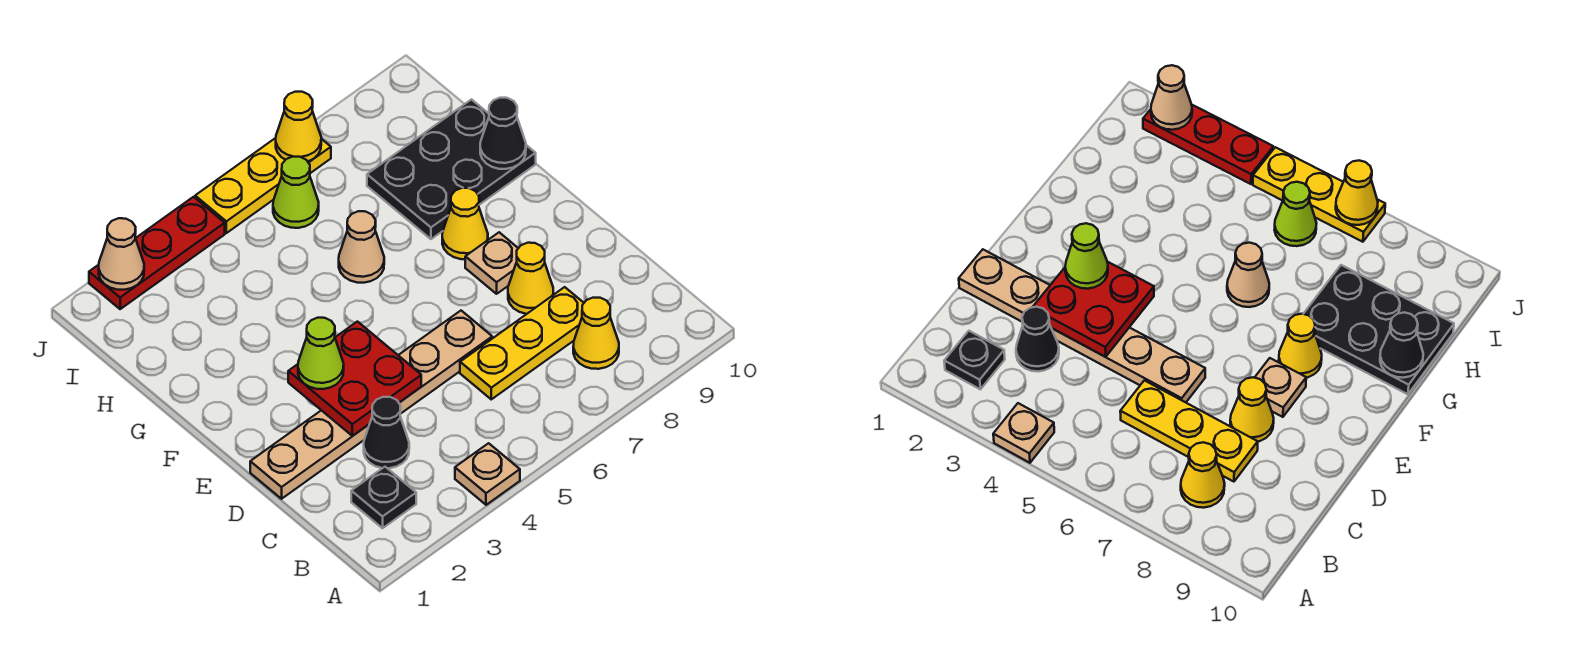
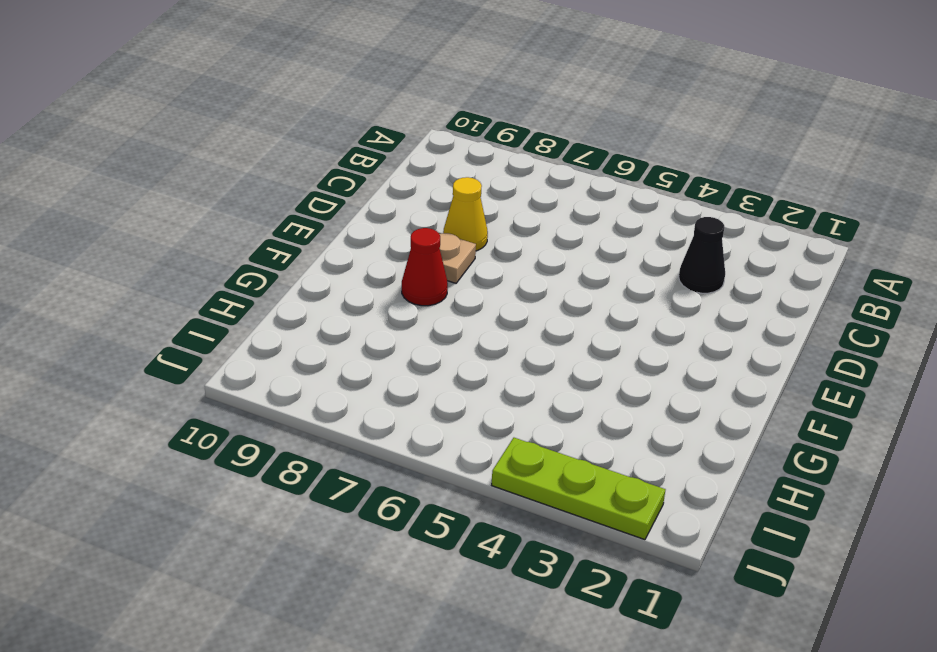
red cone F8 level 1 -> yellow cone F8 level 1
lime plate J2:J4 level 1 -> red plate J2:J4 level 1
none -> tan plate A4 level 1
none -> black plate B2 level 1
none -> yellow cone B8 level 1

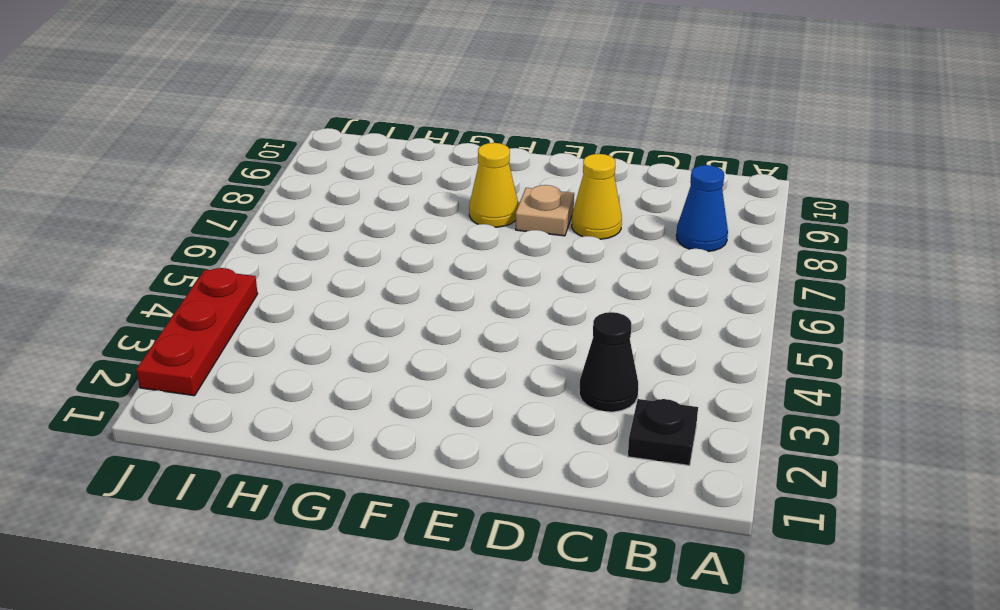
blue cone B8 level 1 -> yellow cone B8 level 1
none -> tan plate A4 level 1
none -> yellow plate C6:C8 level 1
none -> tan plate D1:D6 level 1

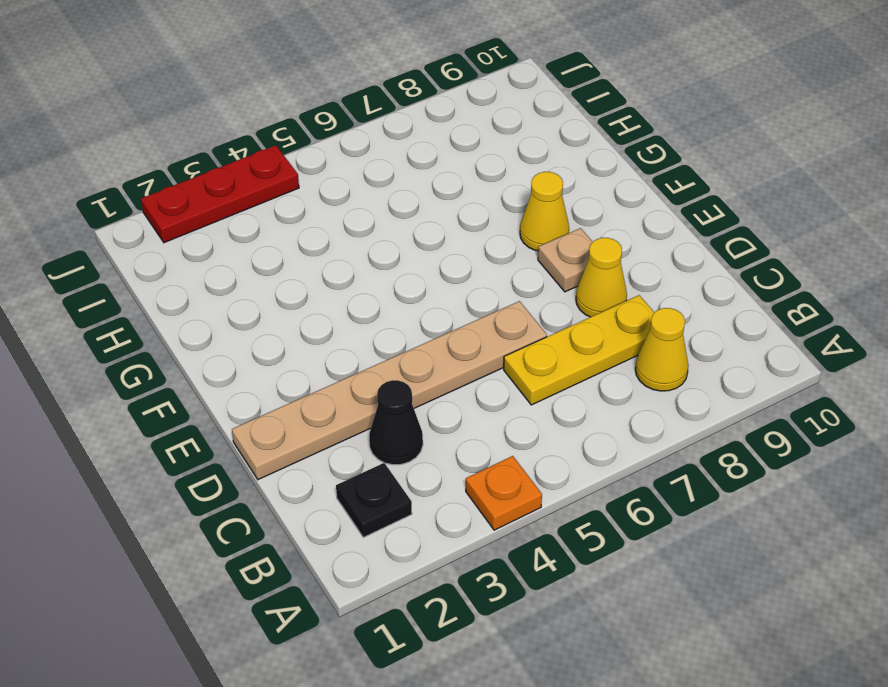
orange plate A4 level 1 -> tan plate A4 level 1
none -> tan cone G6 level 1
none -> black plate G8:H10 level 1
none -> lime cone I6 level 1

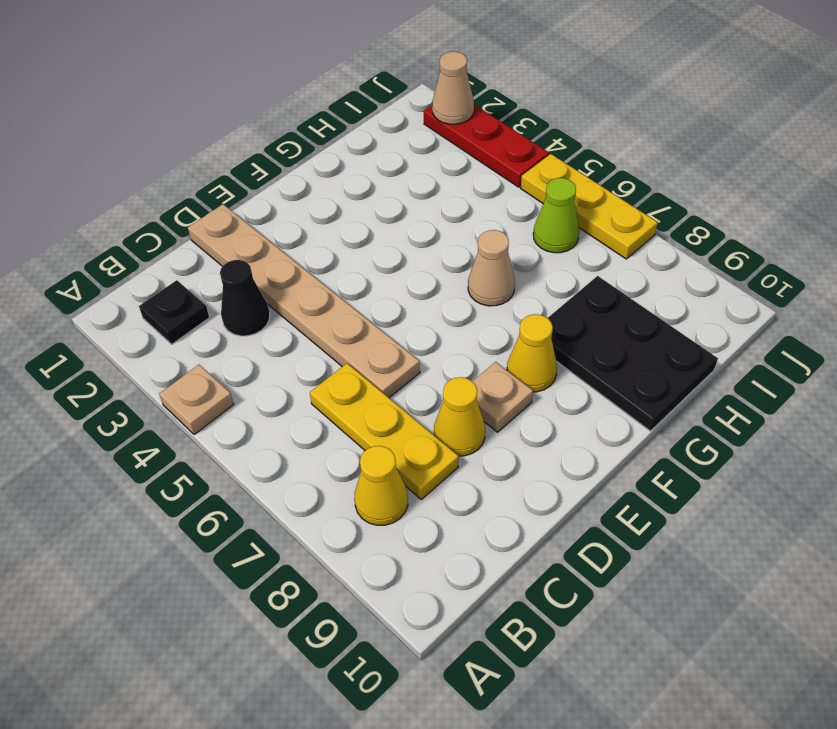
none -> red plate D3:E4 level 2
none -> black cone G10 level 2
none -> yellow cone J7 level 2

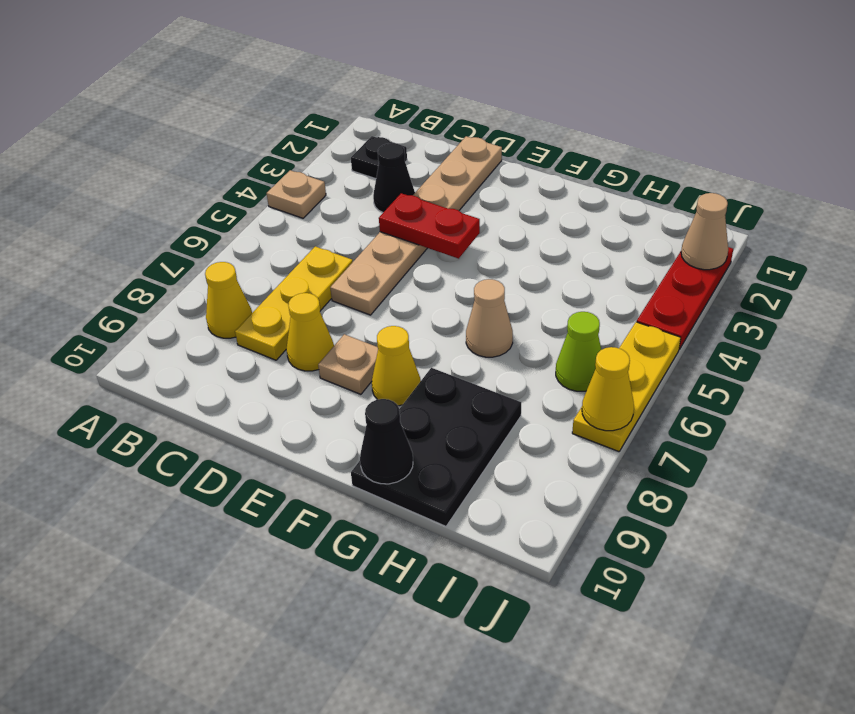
red plate D4:E4 level 2 -> red plate D3:E4 level 2
none -> lime cone E3 level 3

